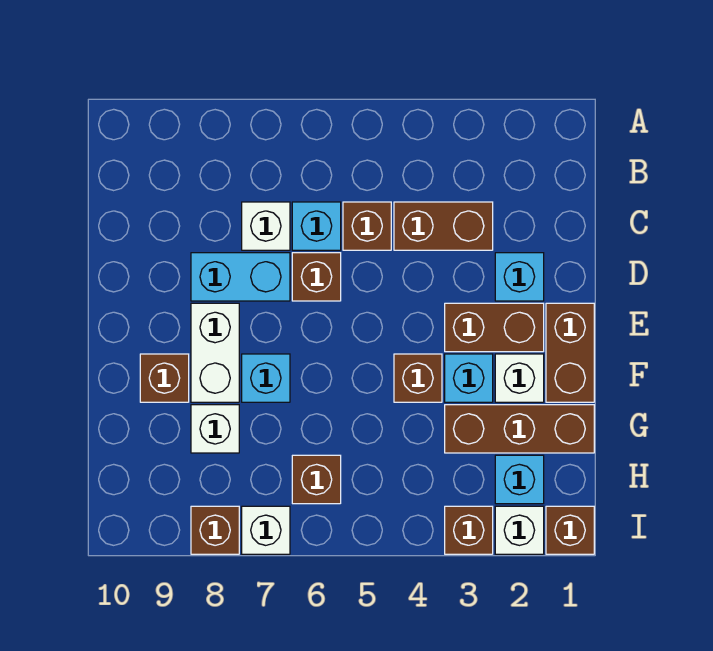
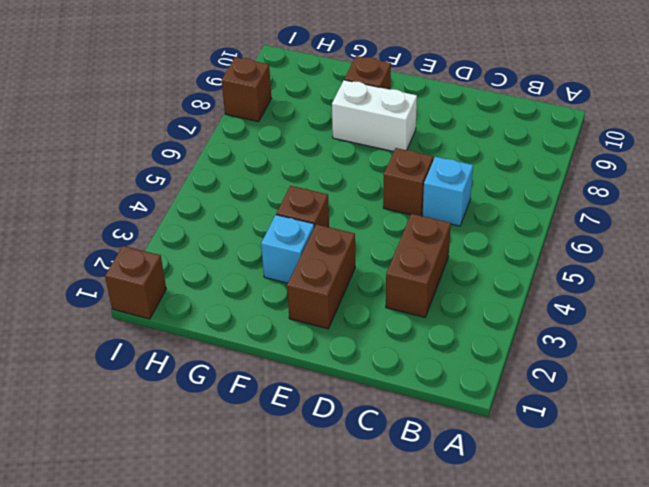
none -> brown brick C5 level 1
none -> white brick C7 level 1
none -> cyan brick D2 level 1

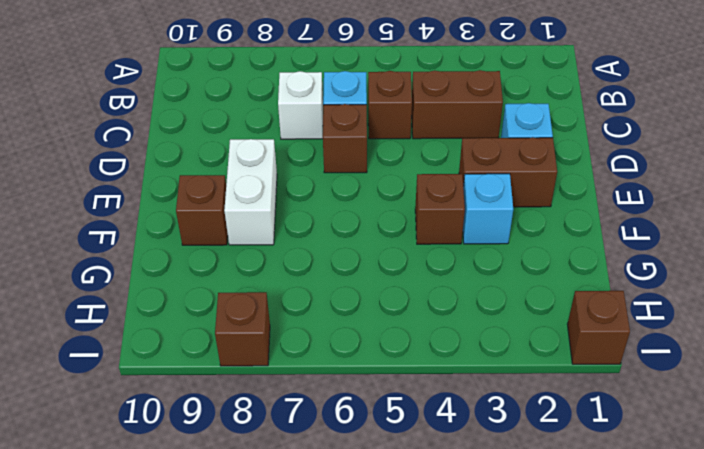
none -> cyan brick D7:D8 level 1
none -> brown brick E1:F1 level 1
none -> white brick F2 level 1

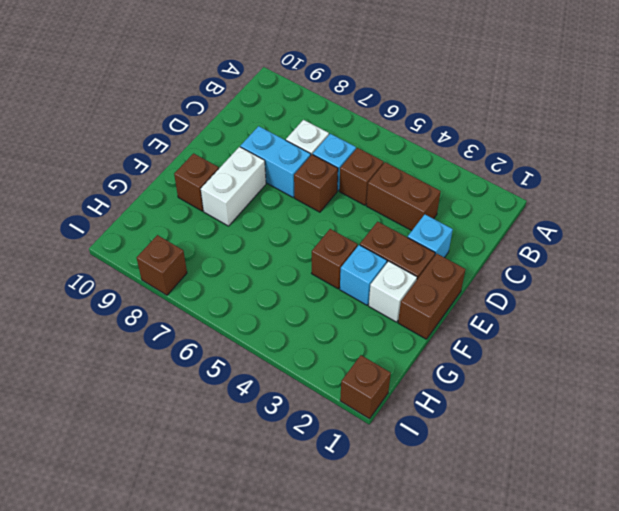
none -> cyan brick F7 level 1
none -> brown brick G1:G3 level 1
none -> white brick G8 level 1

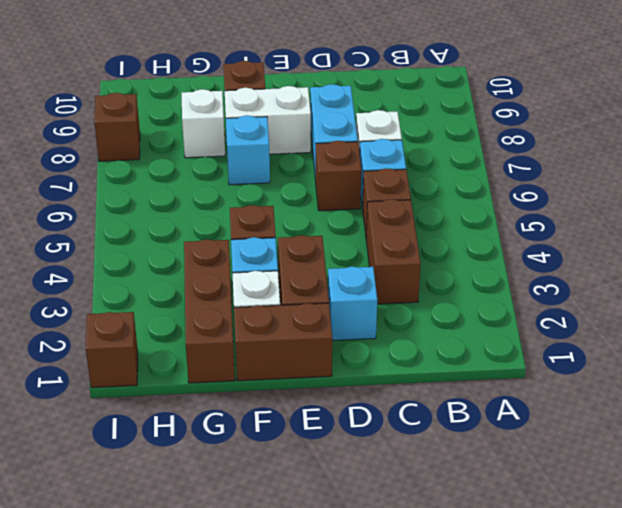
none -> cyan brick H2 level 1
none -> brown brick H6 level 1
none -> white brick I2 level 1

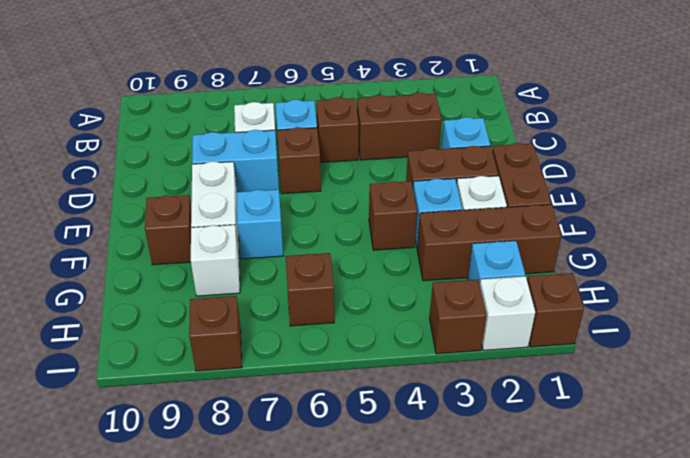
none -> white brick I7 level 1

